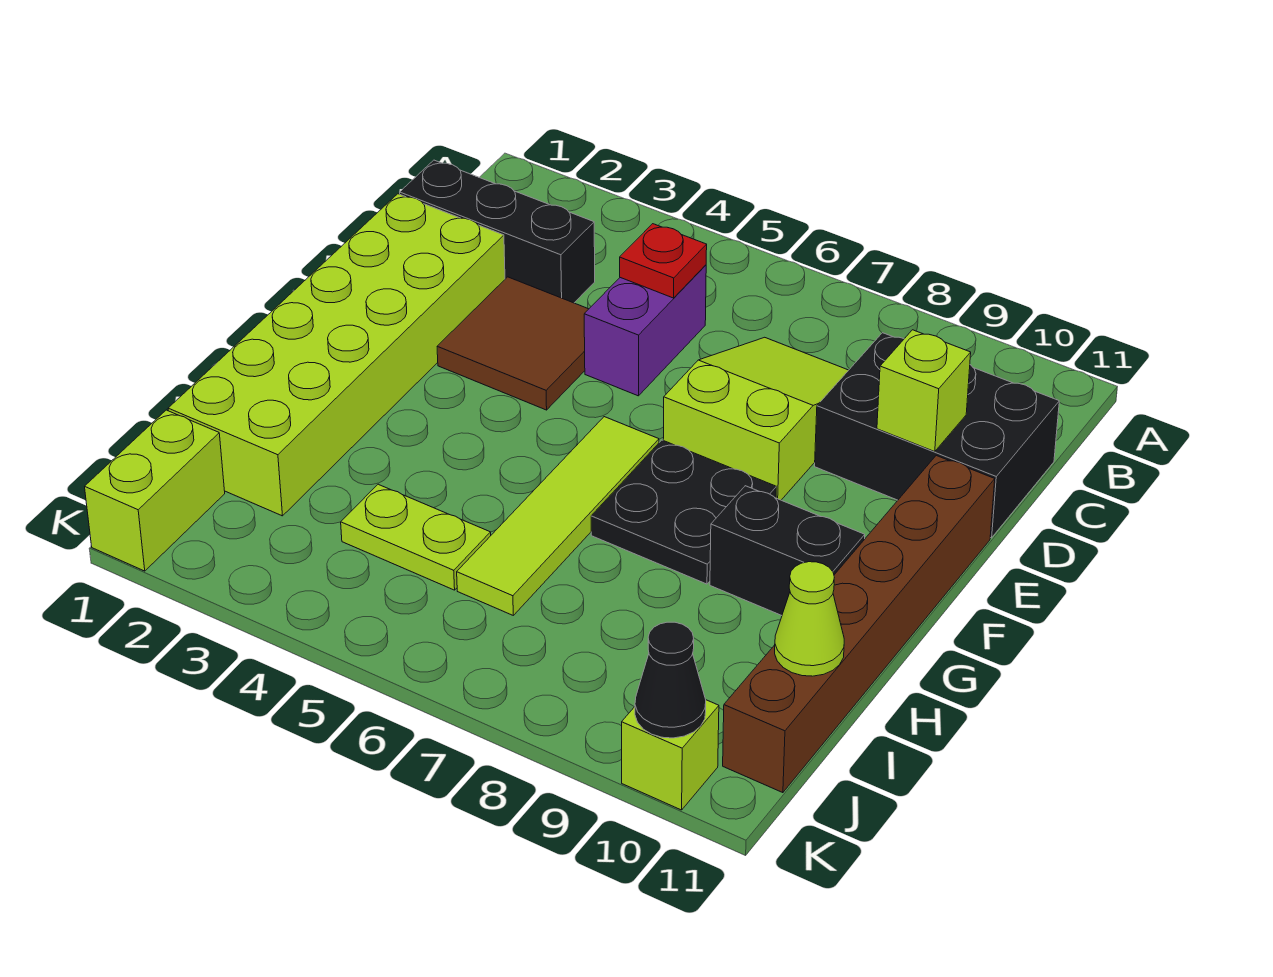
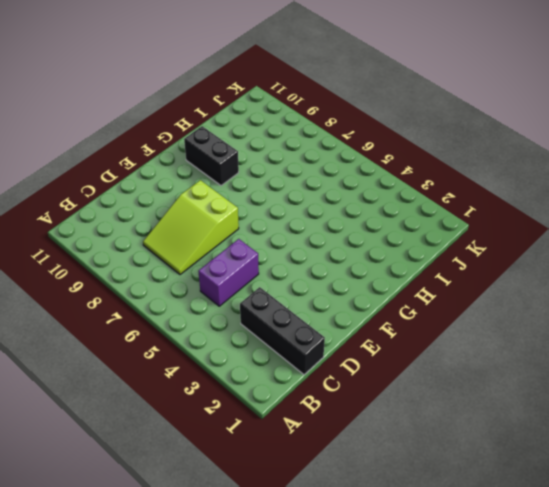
none -> black brick C9:D11 level 1
none -> lime brick D1:I2 level 1
none -> brown tile D3:E4 level 1

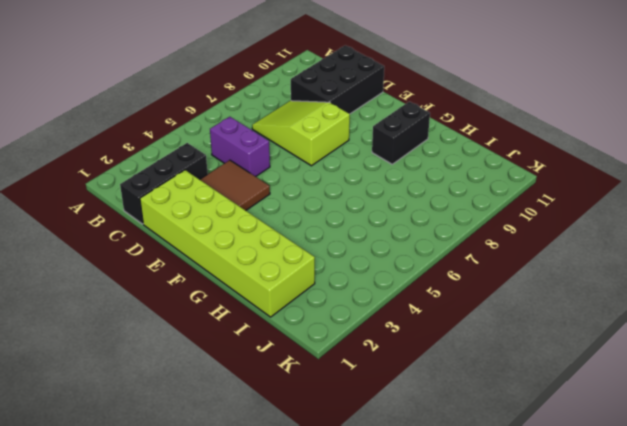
none -> brown brick E11:J11 level 1
none -> lime tile F6:I6 level 1
none -> black plate F7:G8 level 1

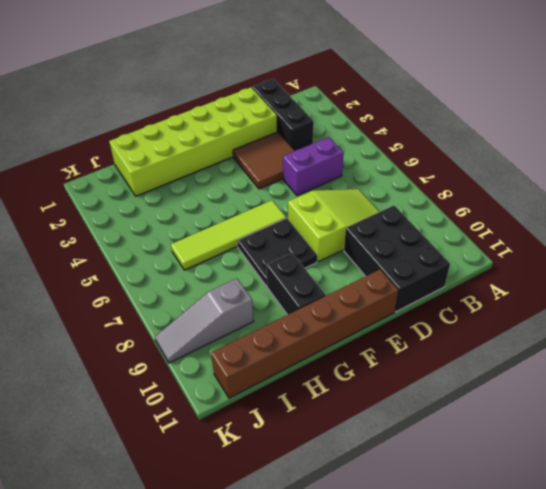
grey slope I9:K9 level 1 top I -> none
none -> lime plate I4:I5 level 1
none -> lime brick J1:K1 level 1
none -> lime brick K10 level 1

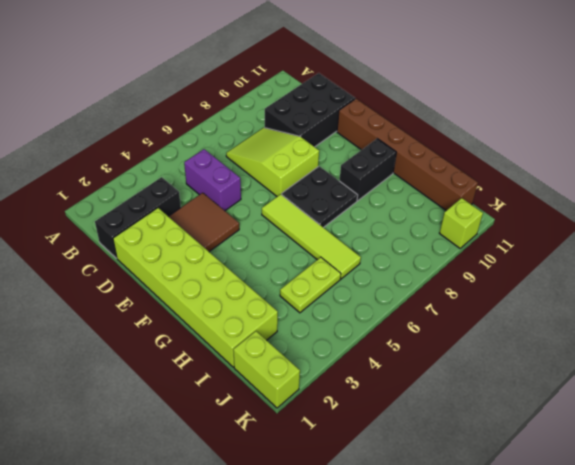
none -> red plate C5 level 2
none -> lime brick D10 level 2
none -> lime cone I11 level 2

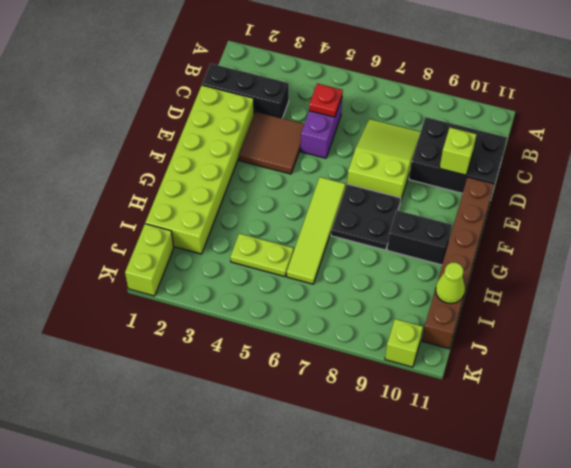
none -> black cone K10 level 2

